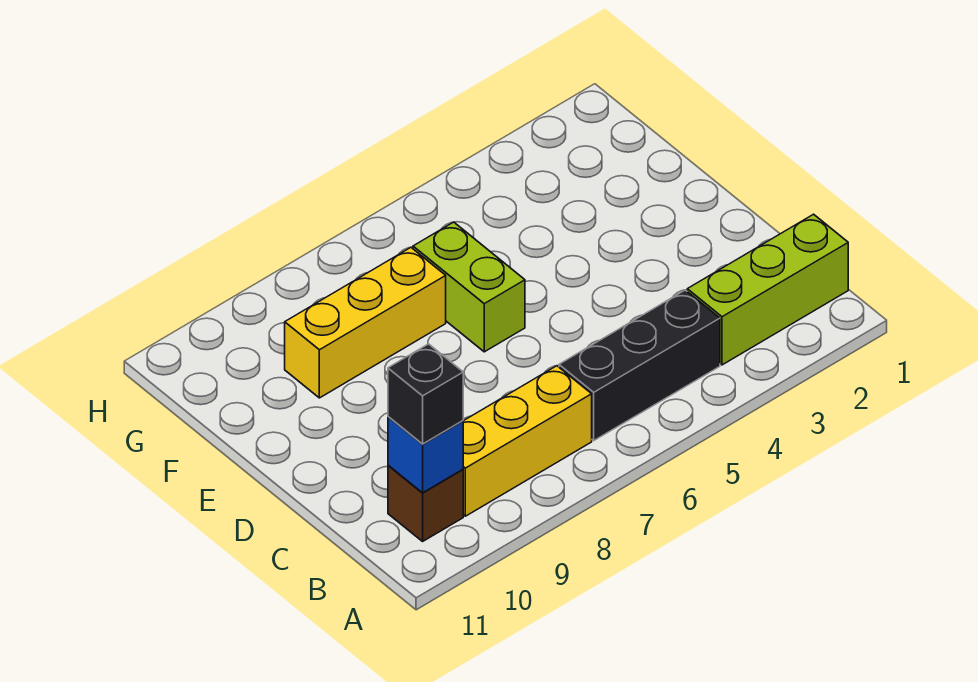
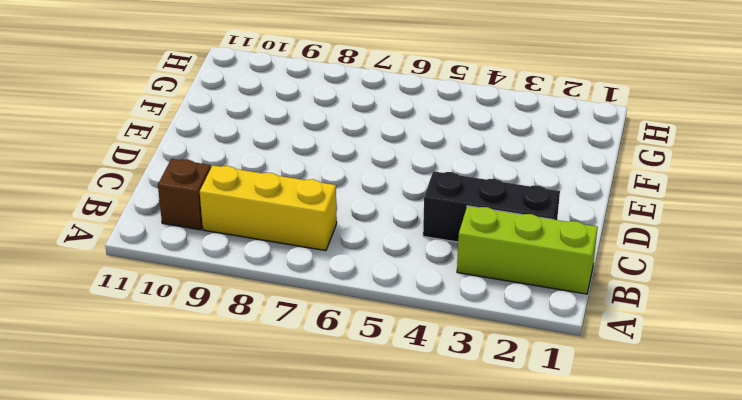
black brick C2:C4 level 1 -> black brick B4:B6 level 1
none -> lime brick E6:F6 level 1
none -> yellow brick F7:F9 level 1

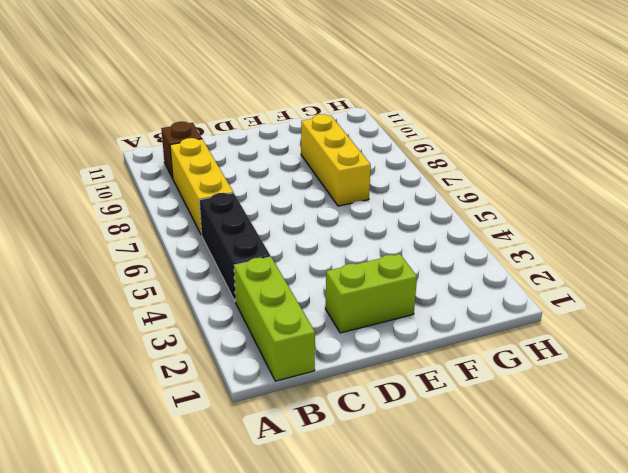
lime brick D2:E2 level 1 -> lime brick E6:F6 level 1
none -> blue brick B10 level 2
none -> black brick B10 level 3

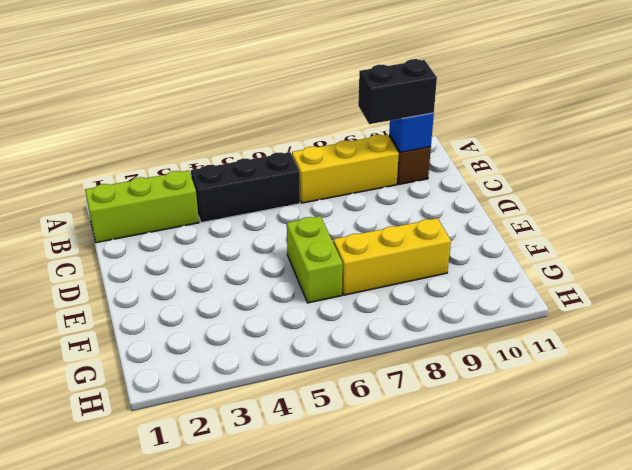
black brick B9:B10 level 3 -> black brick B10 level 3

